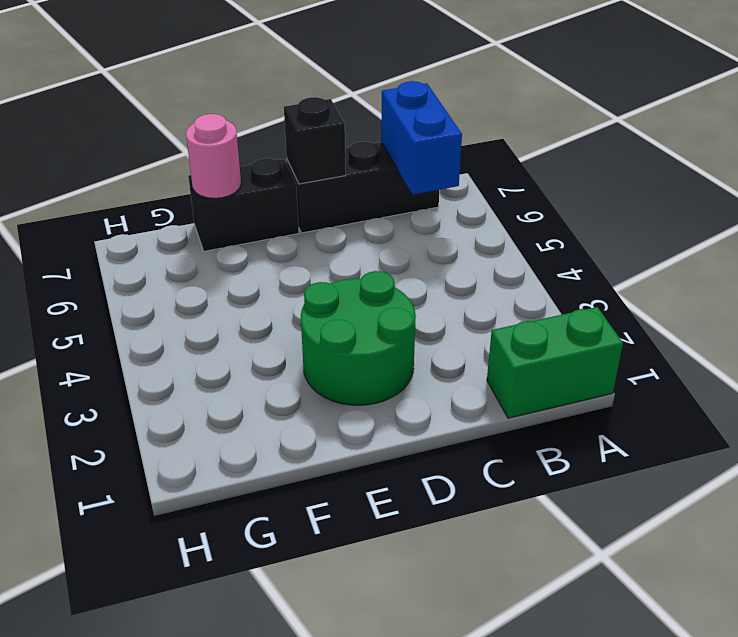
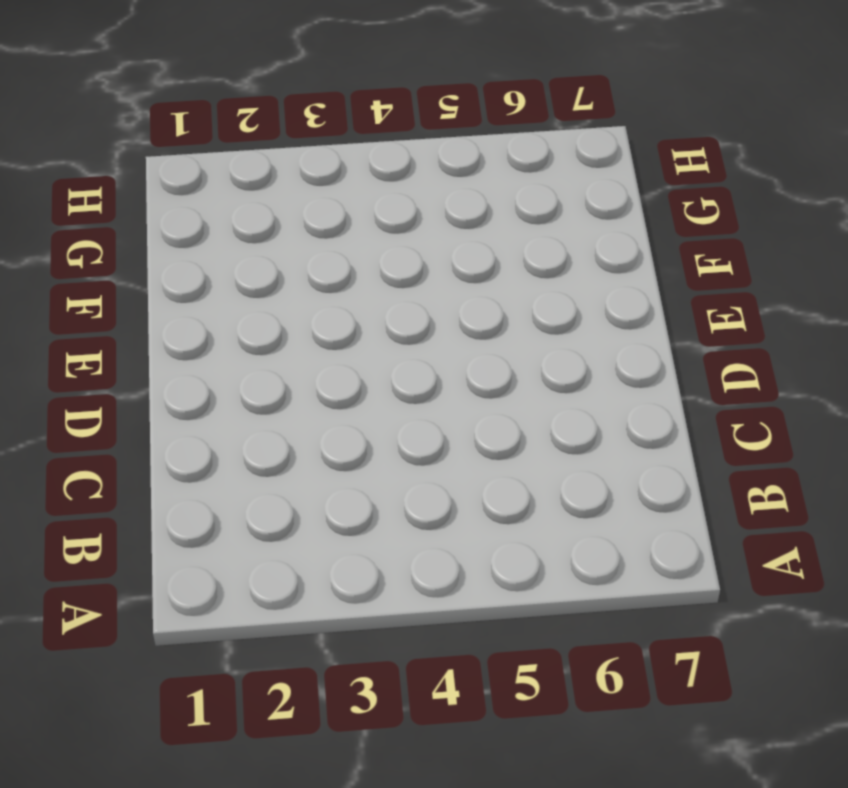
none -> green brick A1:B1 level 1
none -> black brick B7:D7 level 1

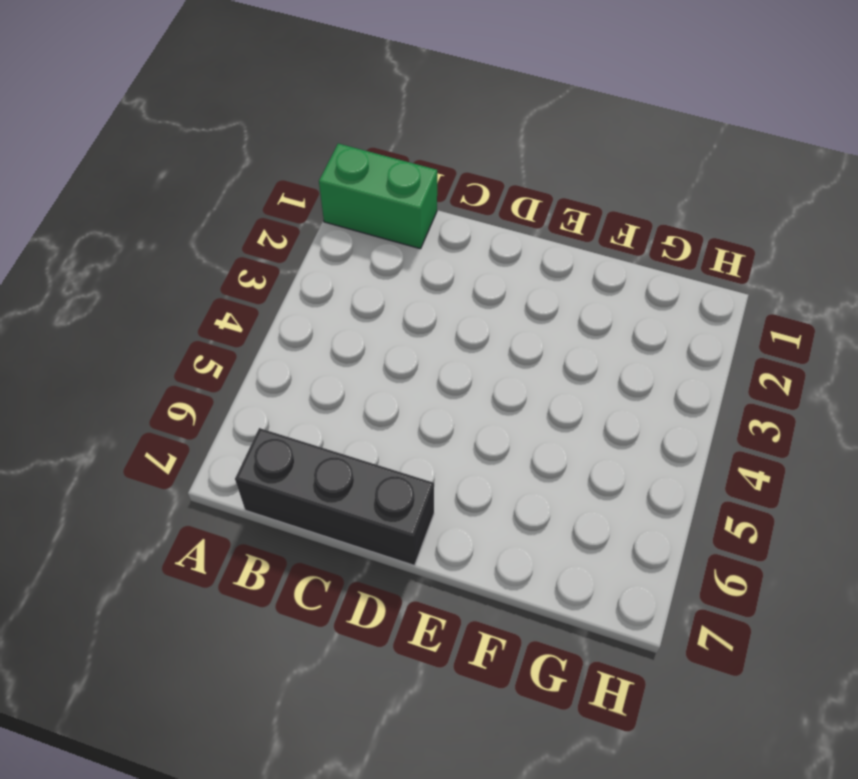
none -> green round brick D2:E3 level 1
none -> black brick E7:F7 level 1

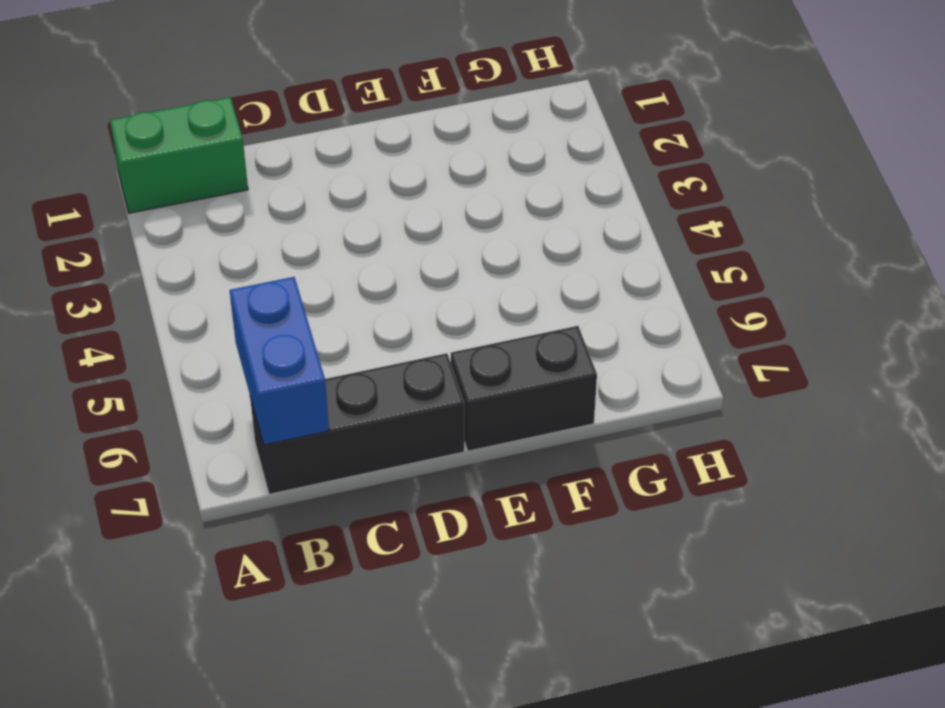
none -> green round brick D2:E3 level 1
none -> black brick D7 level 2

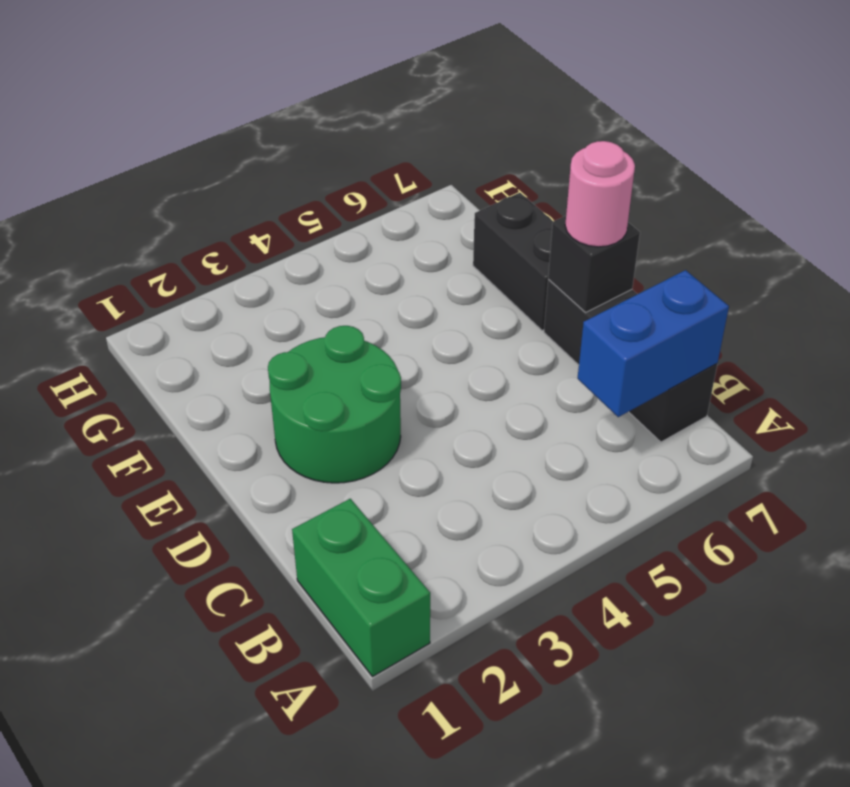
pink round brick D7 level 3 -> pink round brick F7 level 2

